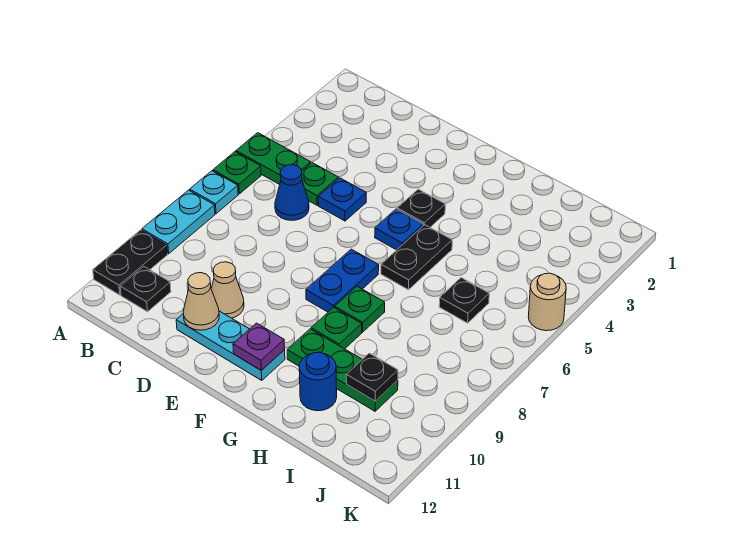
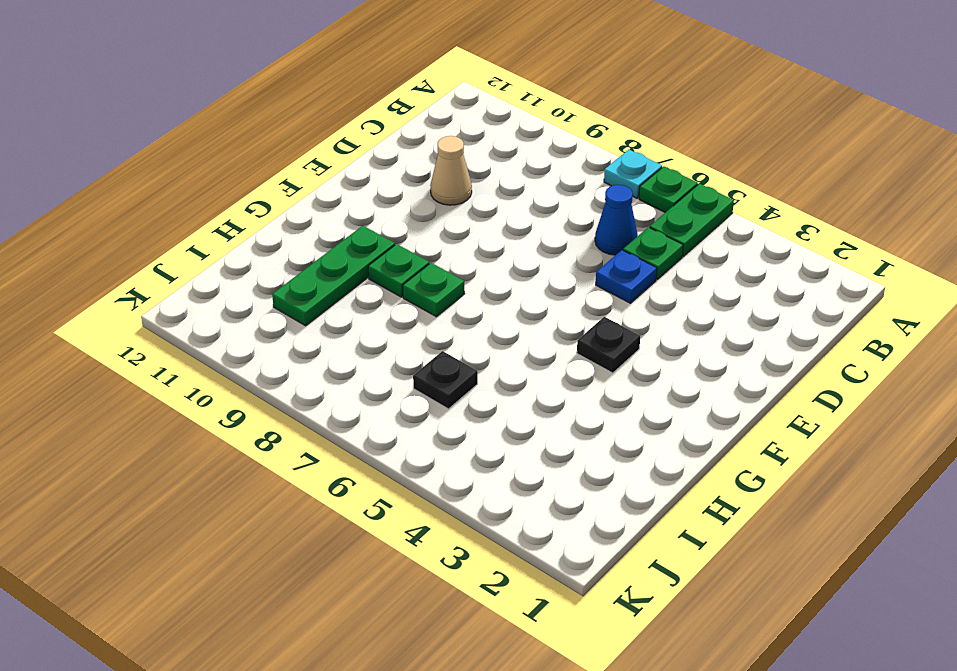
none -> cyan plate A8:A9 level 1
none -> black plate A10:A11 level 1
none -> black plate B11 level 1

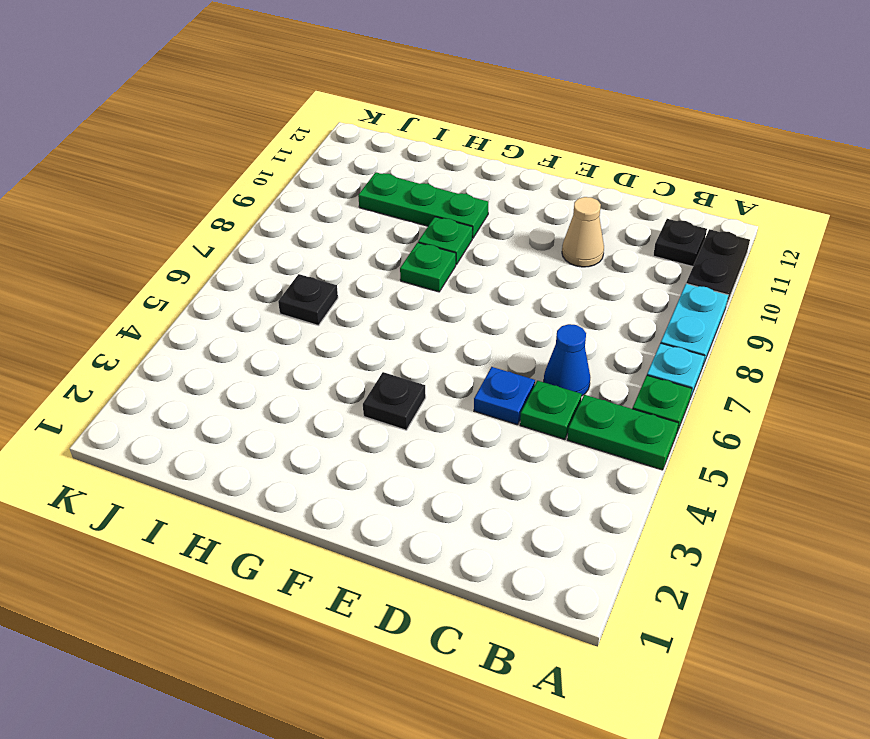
none -> cyan plate D11:F11 level 1
none -> blue plate F5 level 1
none -> blue plate F7:F8 level 1

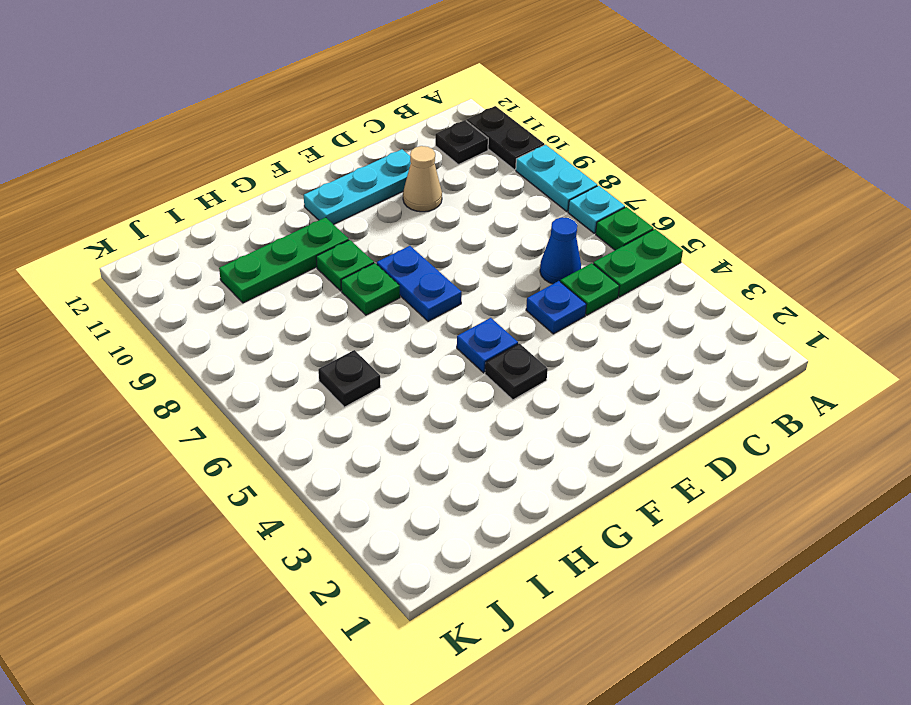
none -> black plate G5:G6 level 1
none -> blue round brick H11 level 1
none -> tan round brick K5 level 1

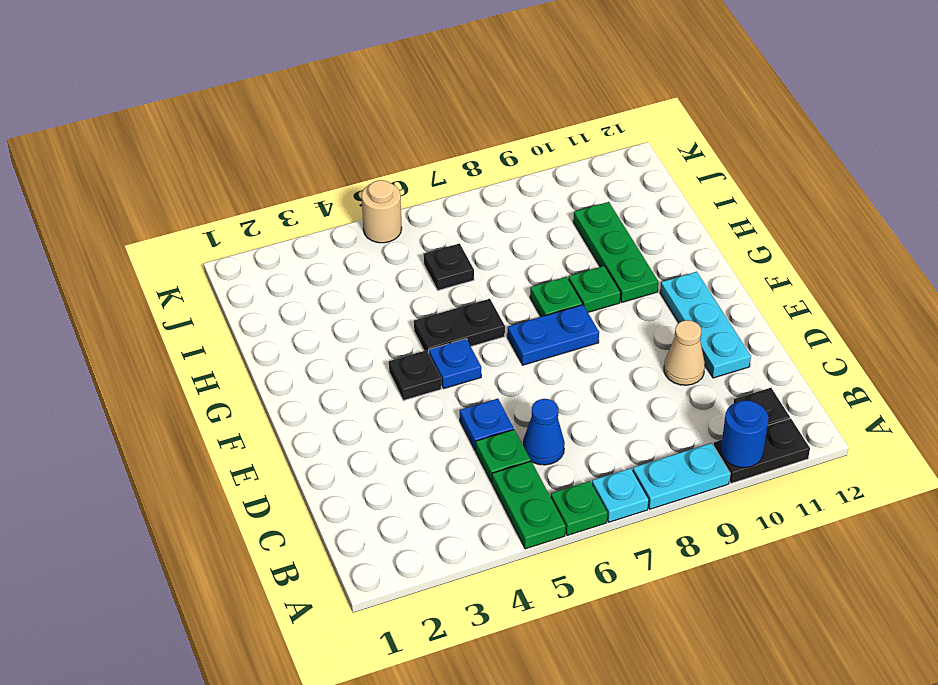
blue round brick A10 level 2 -> blue round brick H11 level 1
none -> tan cone D11 level 2
none -> purple plate F11 level 2
none -> black plate I10 level 2

